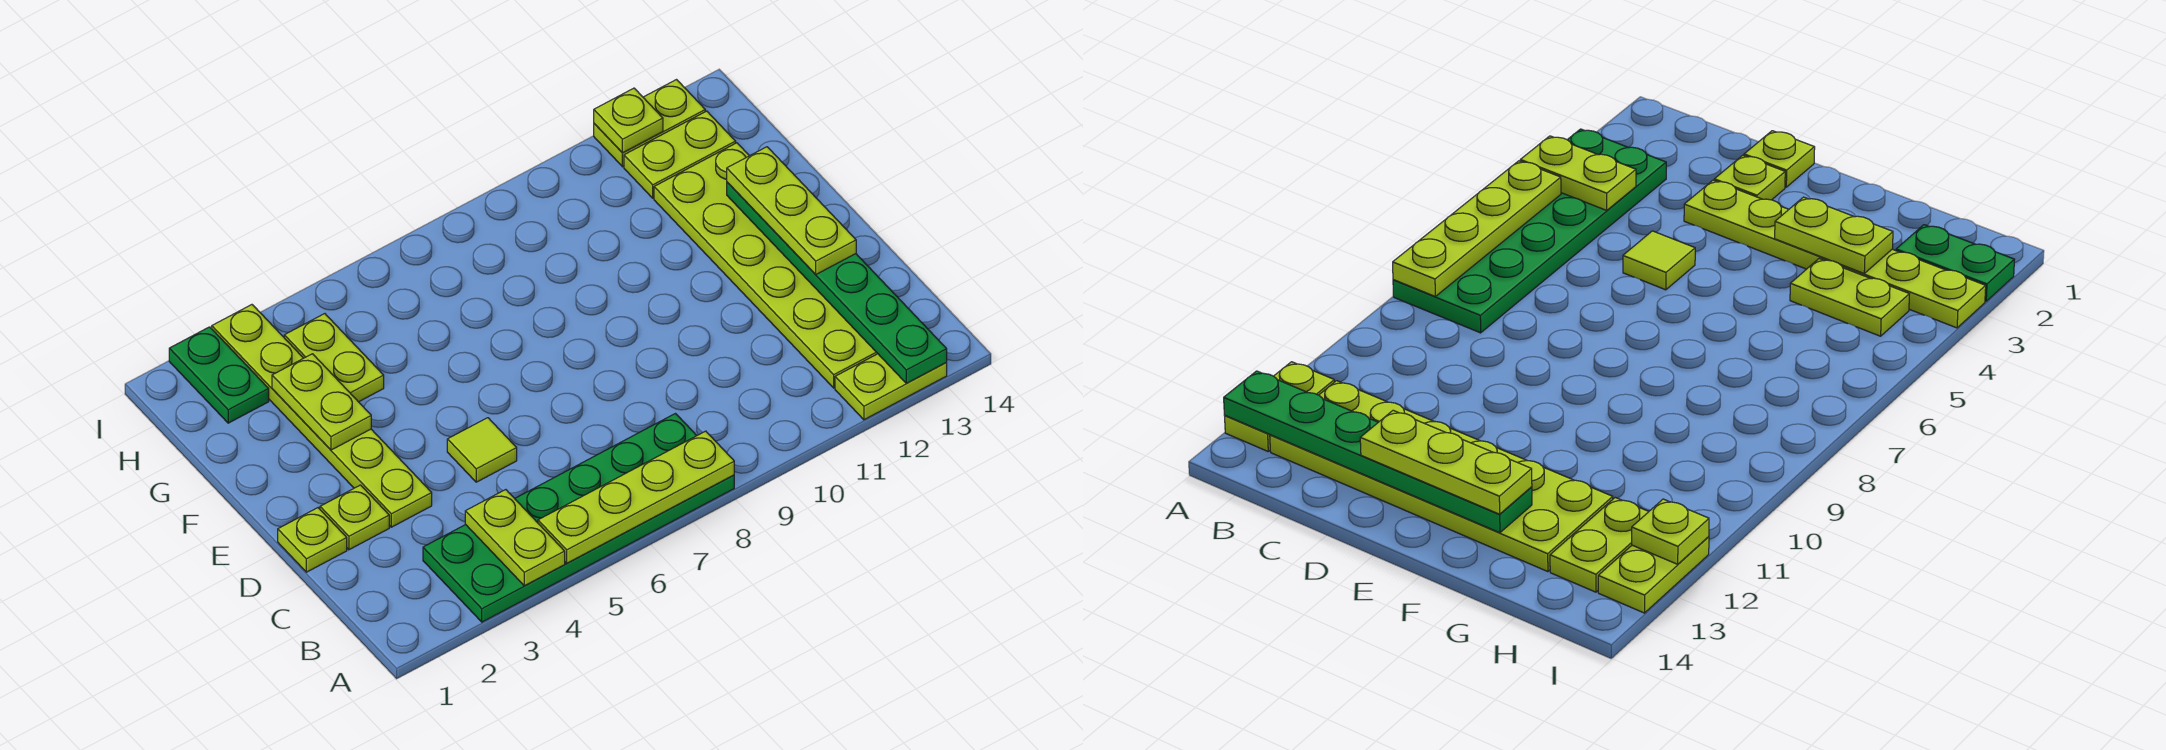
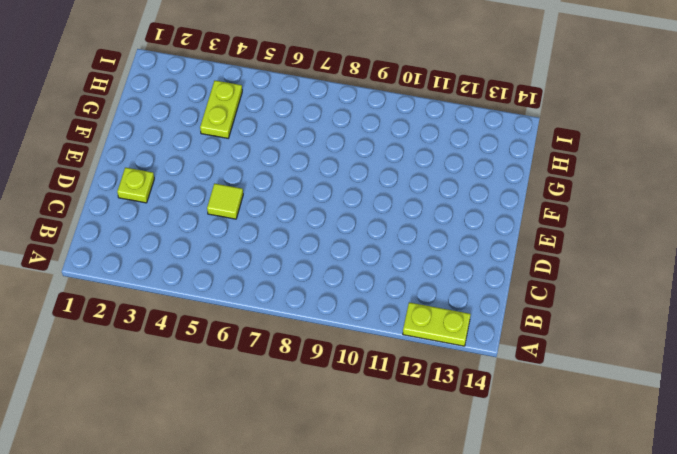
none -> green plate A3:B8 level 1
none -> lime plate B12:G13 level 1
none -> lime plate D1 level 1

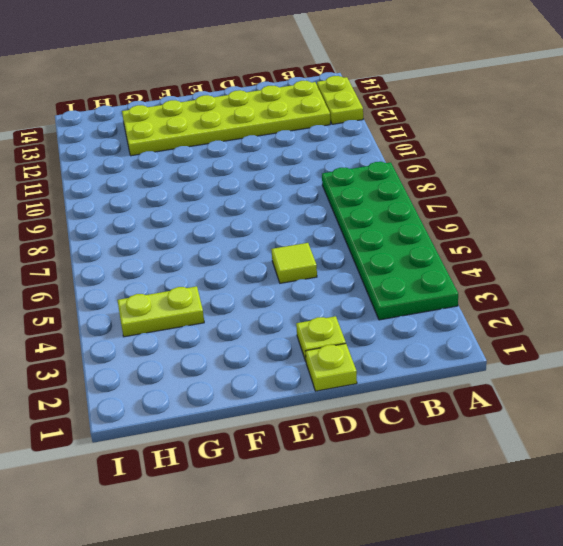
none -> lime plate D3:I3 level 1
none -> green plate H2:I2 level 1
none -> lime plate H12:H13 level 1

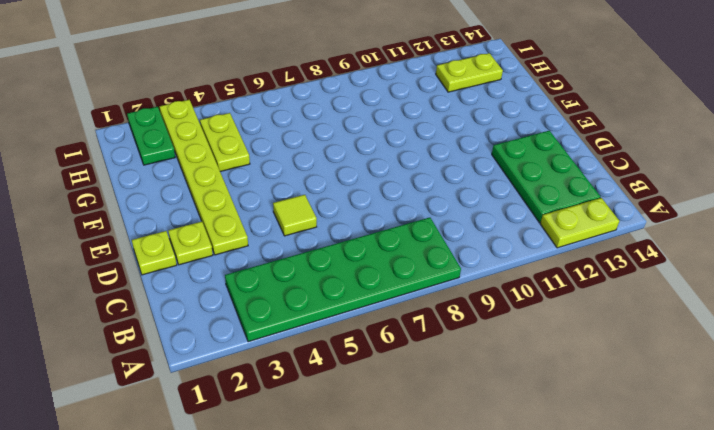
green plate B12:D13 level 1 -> lime plate B12:G13 level 1
none -> lime plate I12:I13 level 1
none -> lime plate A4:B4 level 2
none -> lime plate A5:A8 level 2

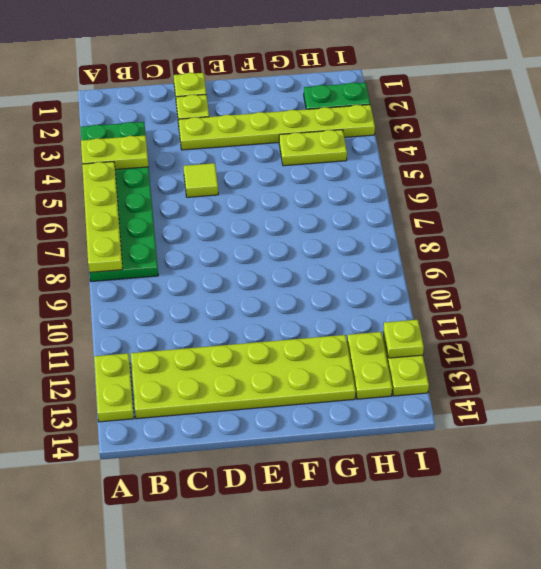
none -> green plate A13:F13 level 2
none -> lime plate F3:G3 level 2
none -> lime plate D13:F13 level 3

